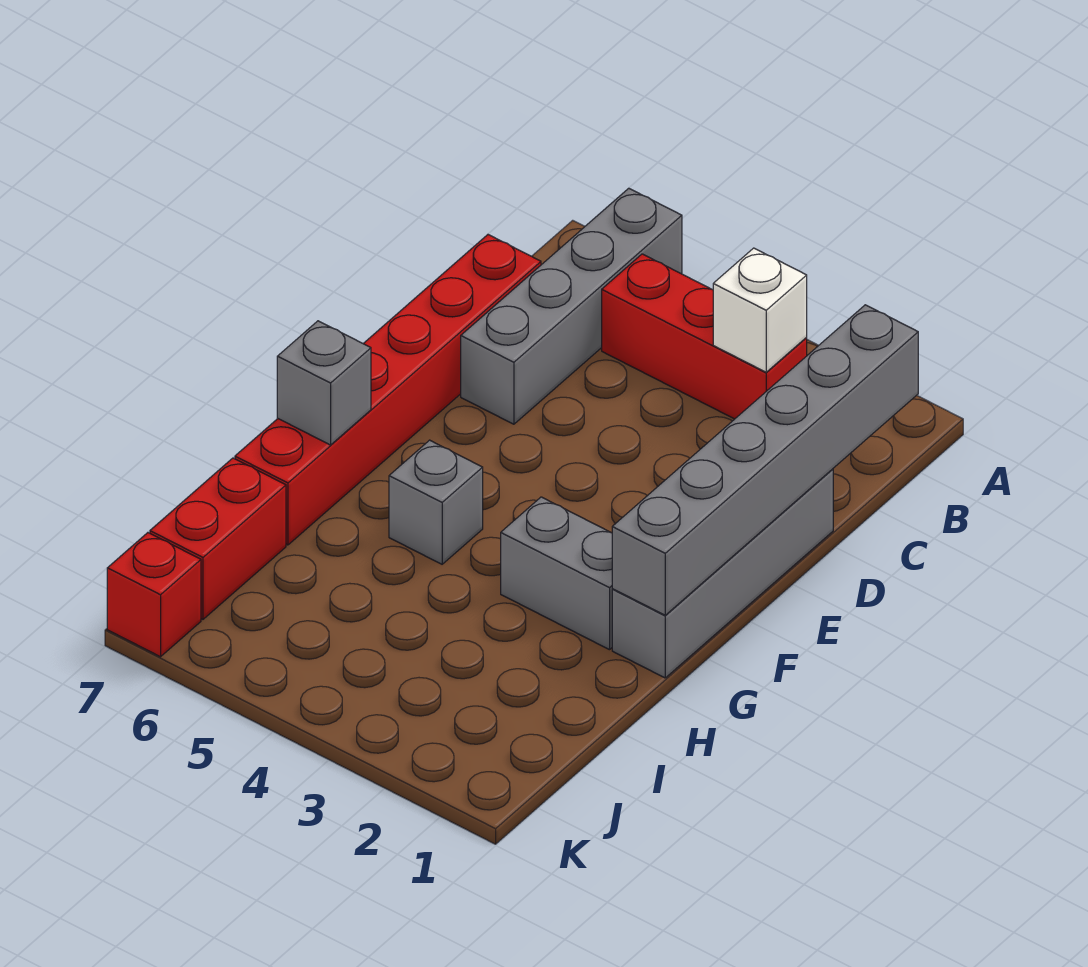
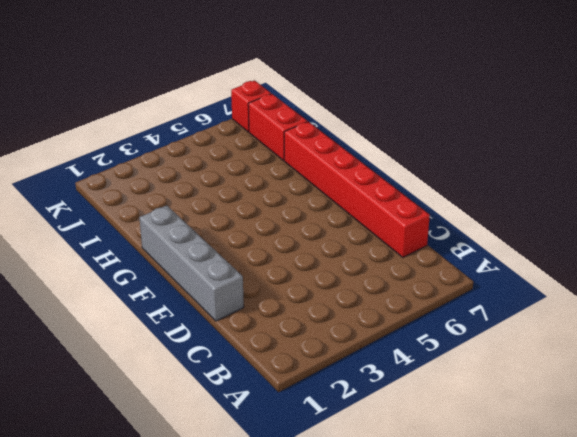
none -> grey brick A6:D6 level 1
none -> red brick B3:B5 level 1

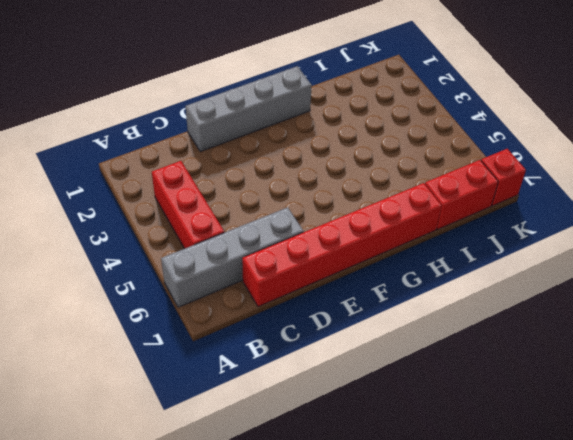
none -> grey brick G2:G3 level 1
none -> grey brick G5 level 1

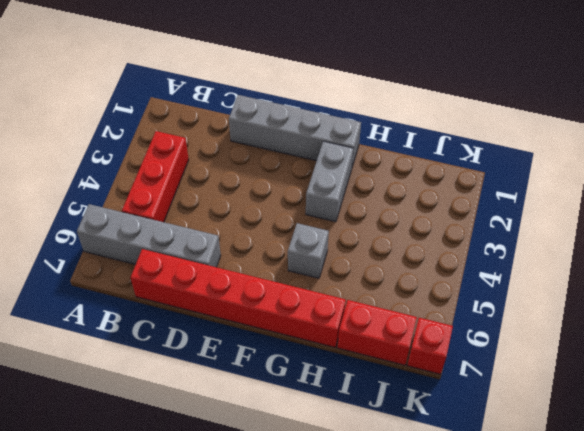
none -> grey brick B1:G1 level 2
none -> white brick B3 level 2

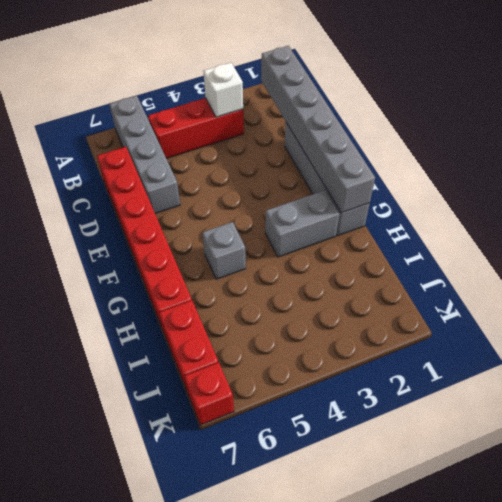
none -> grey brick G7 level 2

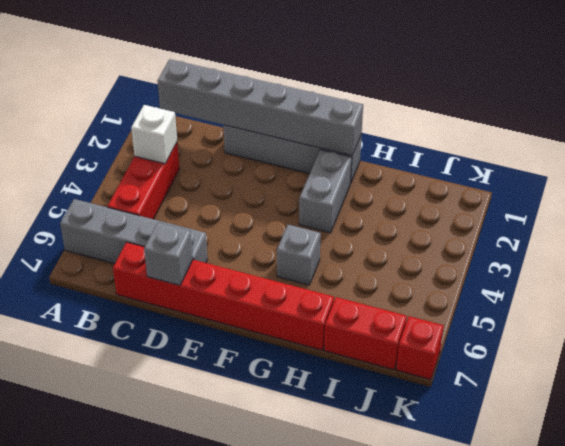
grey brick D7 level 2 -> grey brick G7 level 2

